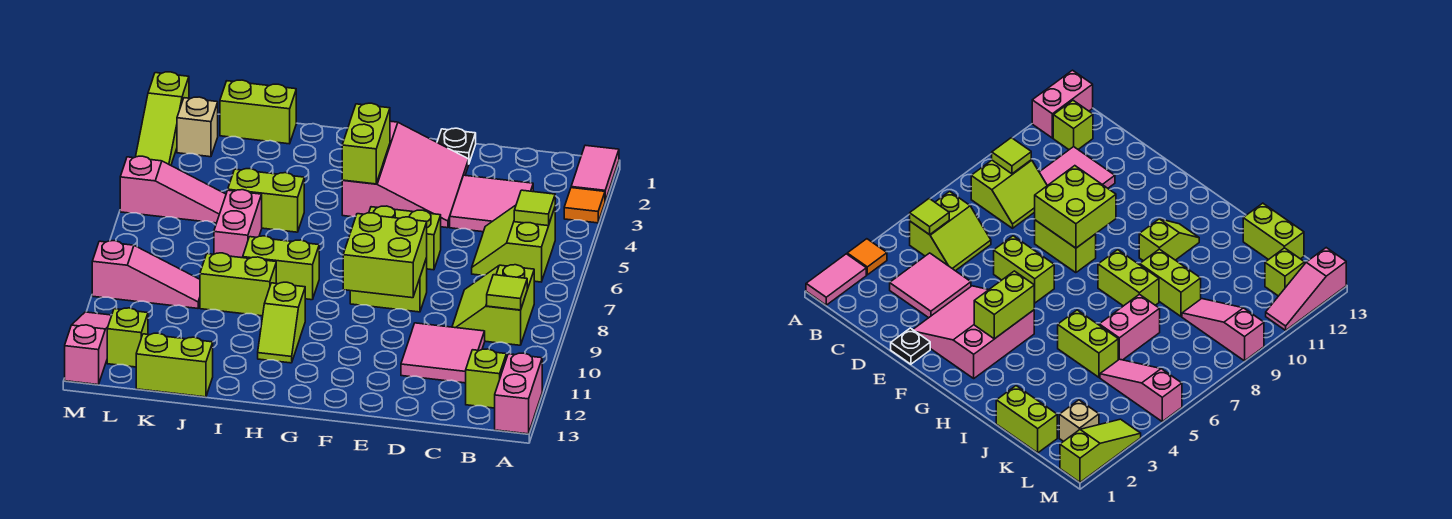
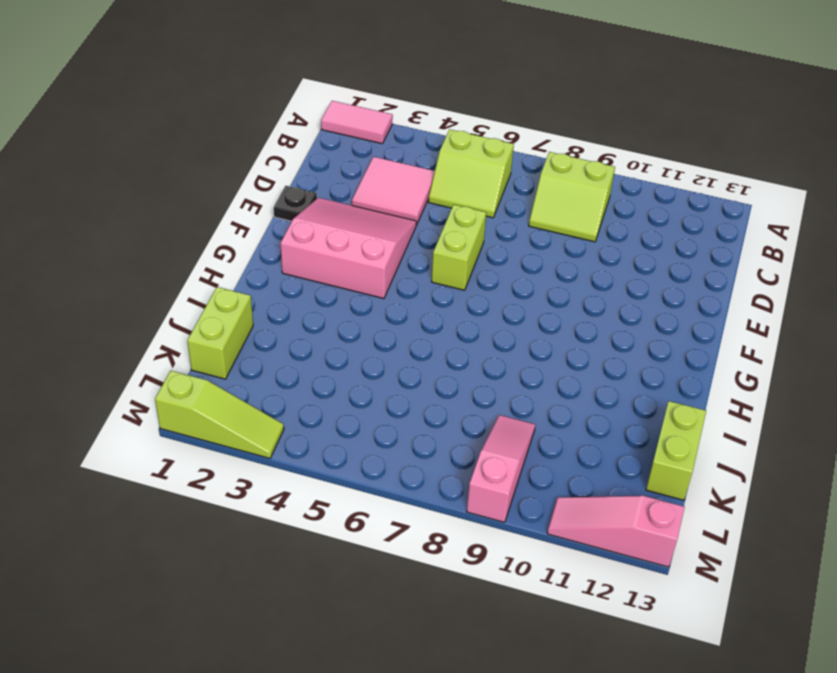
none -> orange tile A3 level 1
none -> pink brick A12:A13 level 1
none -> lime brick B12 level 1

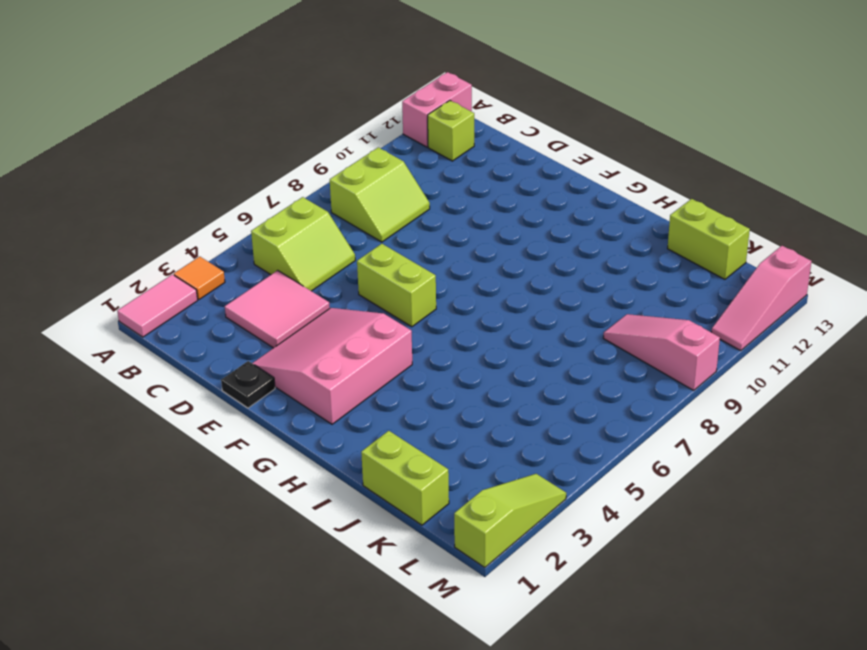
none -> pink tile C10:D11 level 1
none -> lime brick E8:F8 level 1
none -> lime brick H8:I8 level 1

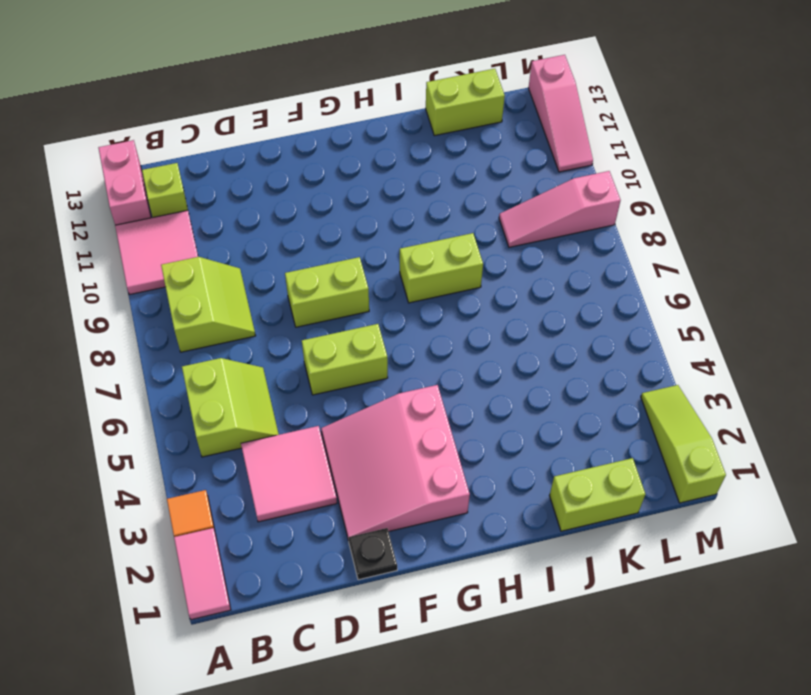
pink tile A10:B11 level 1 -> pink tile C10:D11 level 1
none -> lime slope H10:H11 level 1 top 10
none -> lime brick I5:J5 level 1
none -> lime brick I9:J9 level 1

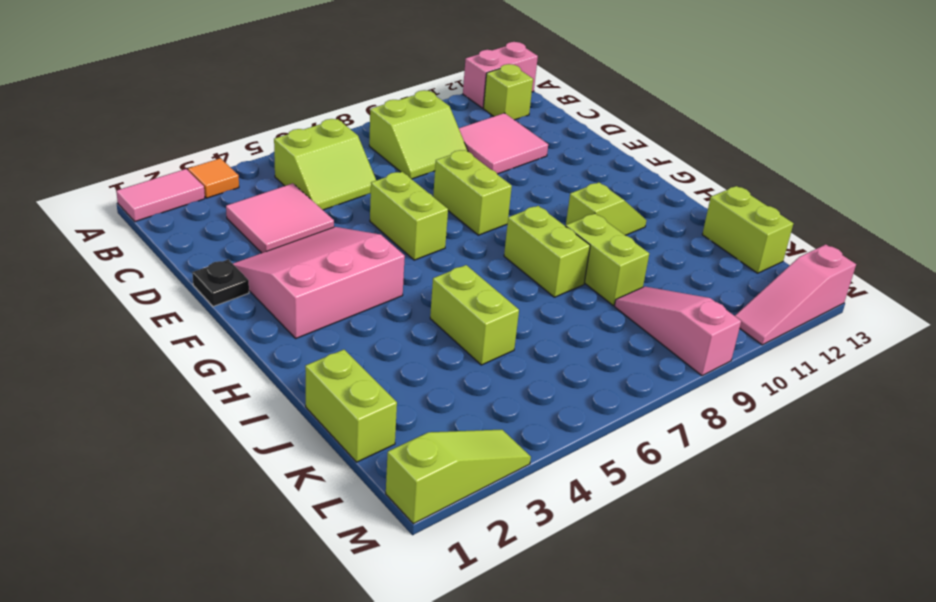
none -> pink brick J6:J7 level 1
none -> pink slope K5:M5 level 1 top M
none -> tan brick L2 level 1

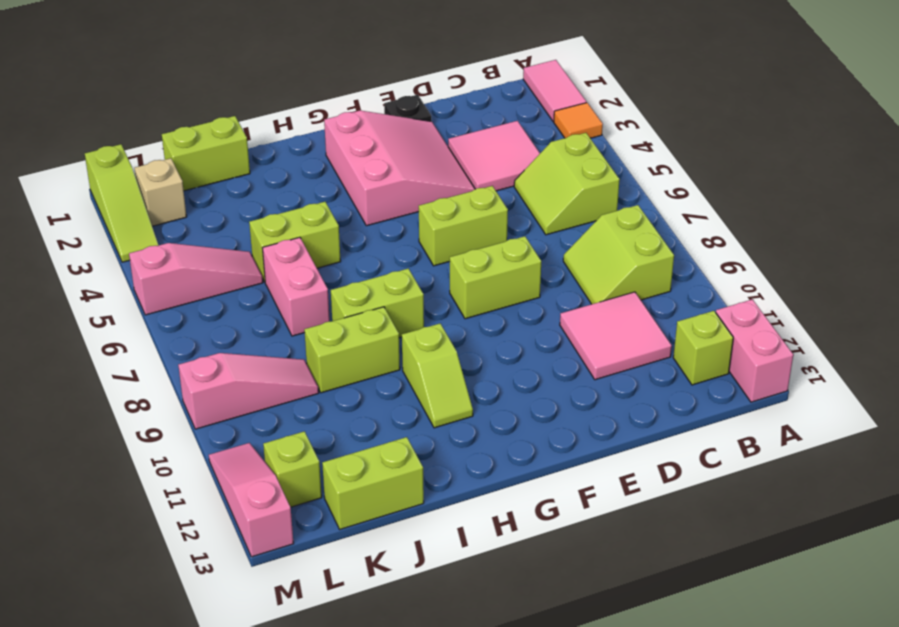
none -> lime tile B5 level 2
none -> lime tile B9 level 2
none -> lime brick E8:F9 level 2

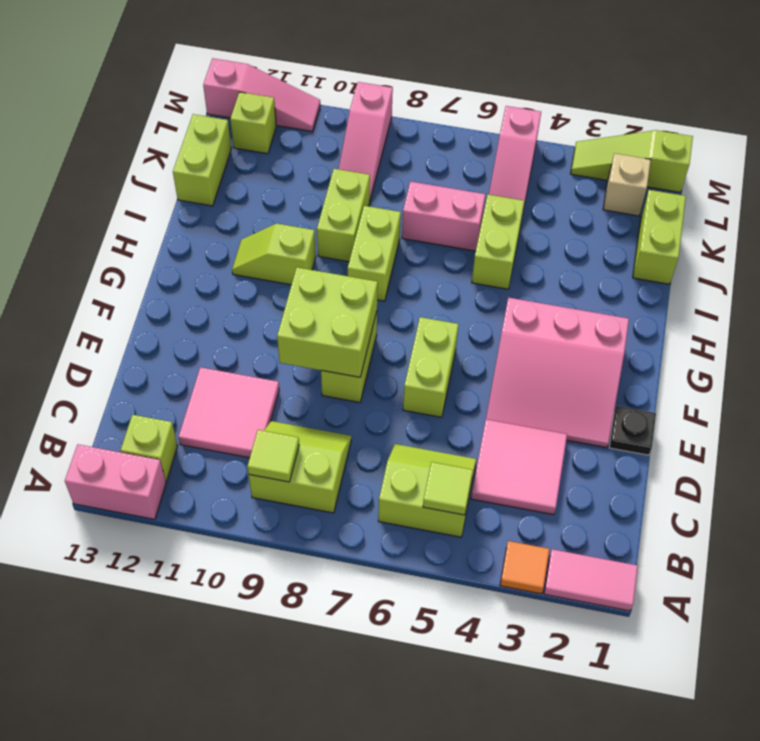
none -> lime brick G3:G4 level 2

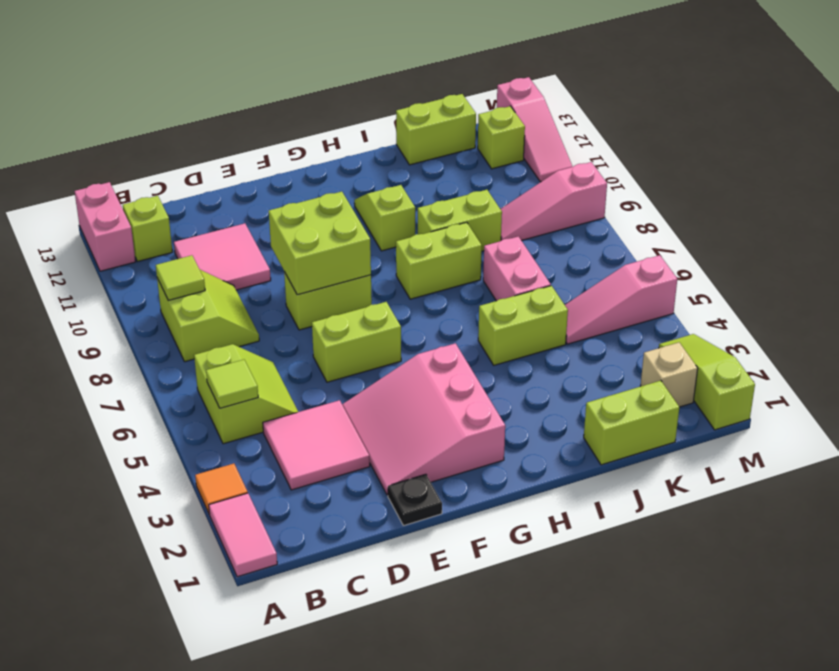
none -> lime brick G3:G4 level 2

